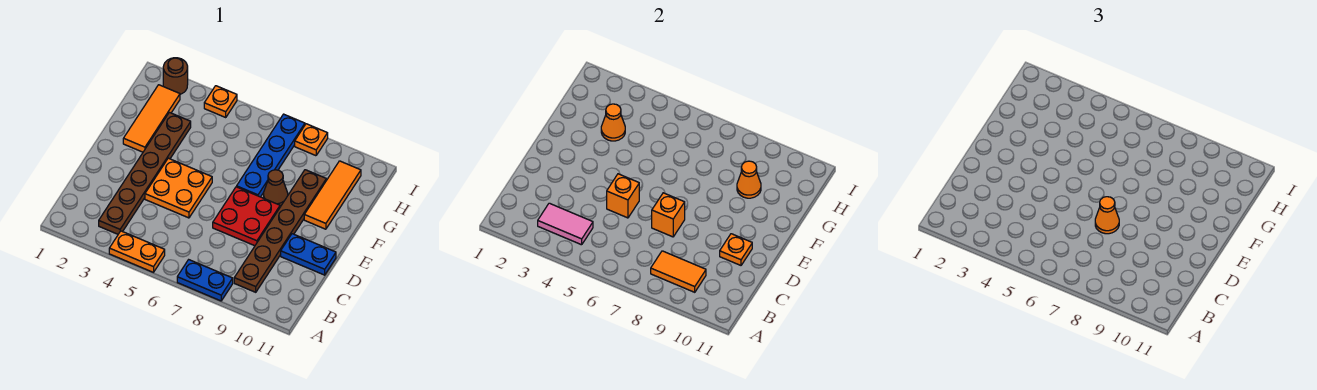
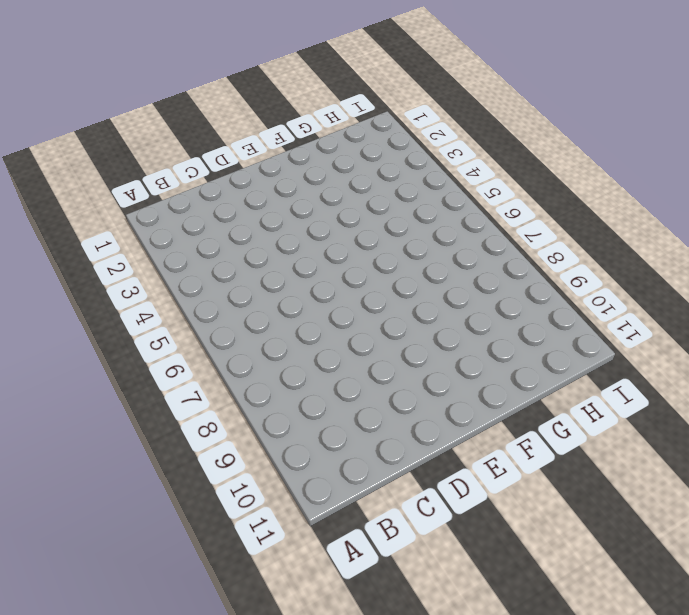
none -> orange plate A4:A5 level 1
none -> blue plate A7:A8 level 1
none -> brown plate B3:G3 level 1

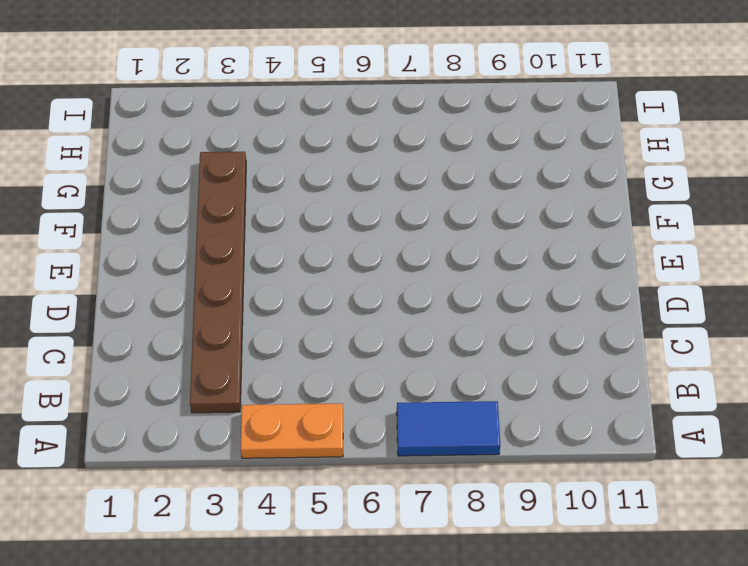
blue tile A7:A8 level 1 -> blue plate A7:A8 level 1
none -> brown plate B9:G9 level 1
none -> orange plate D4:E5 level 1
none -> red plate D7:E8 level 1

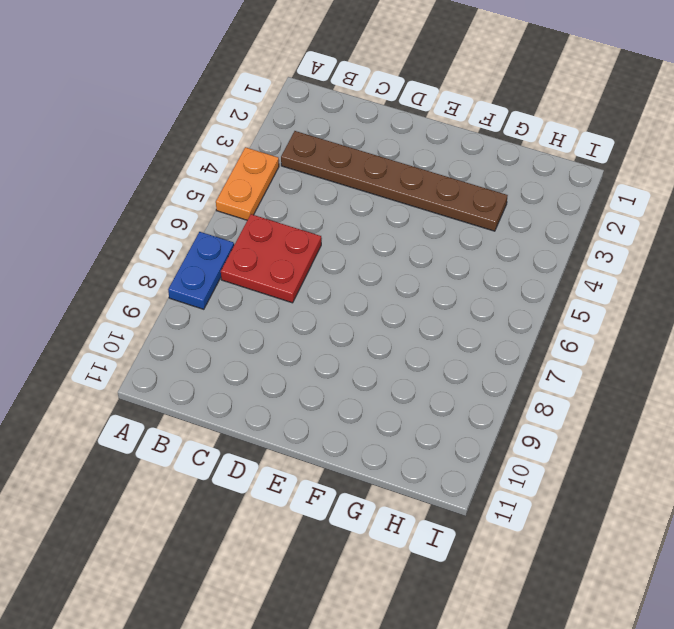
red plate B6:C7 level 1 -> red plate D7:E8 level 1
none -> brown plate B9:G9 level 1
none -> orange plate D4:E5 level 1
none -> blue plate D10:D11 level 1

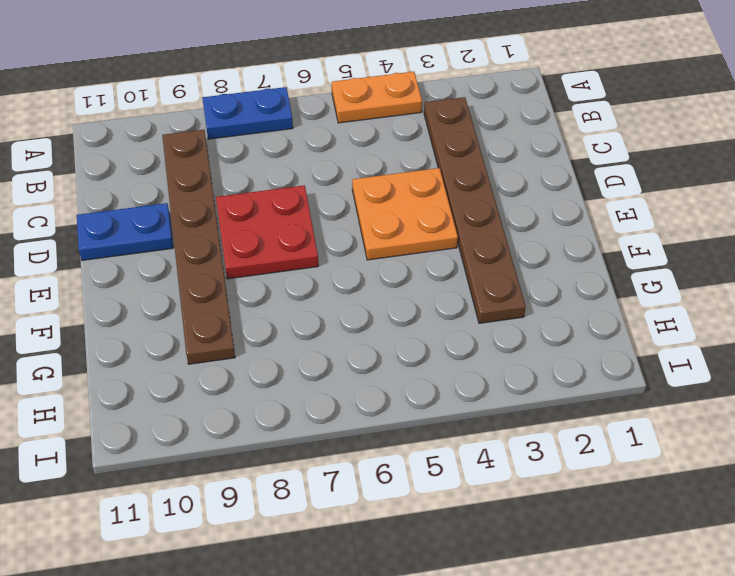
none -> orange tile F2:H2 level 1
none -> blue plate F7:I7 level 1
none -> brown cone F8 level 1

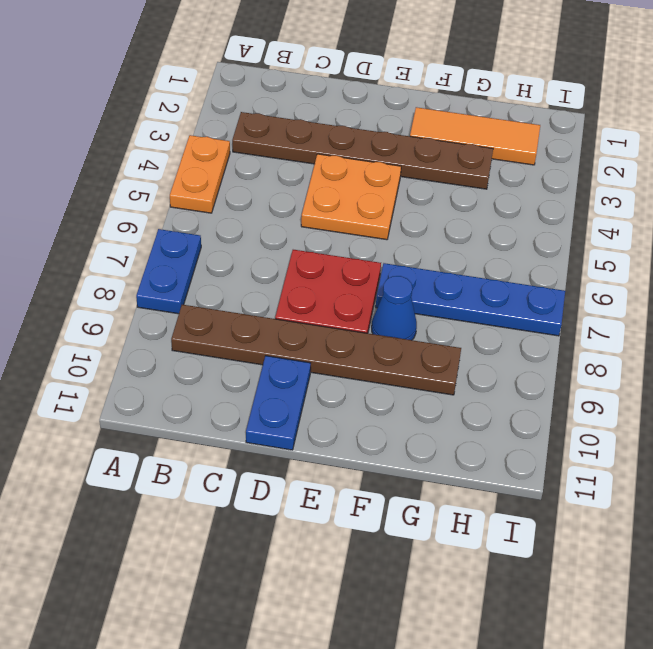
blue cone F8 level 1 -> brown cone F8 level 1
none -> orange tile F10:H10 level 1
none -> brown round brick I2 level 1
none -> orange plate I4 level 1

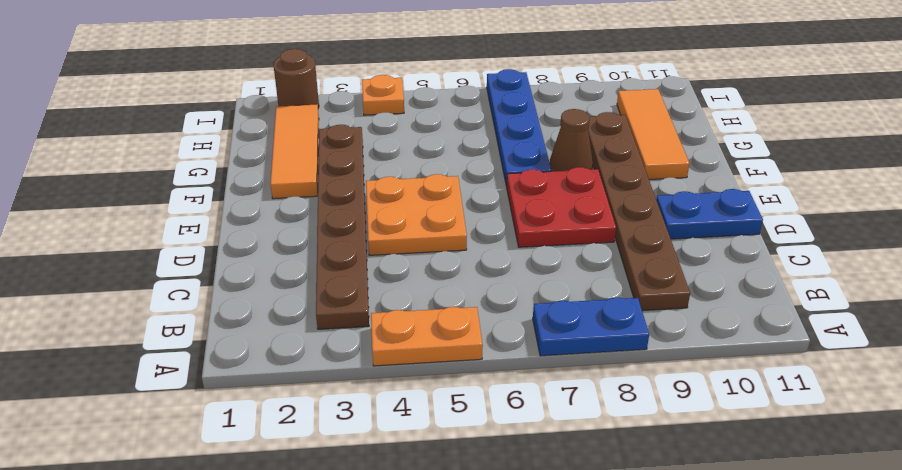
none -> orange plate I8 level 1
none -> pink tile B3:B4 level 2
none -> orange tile B8:B9 level 2

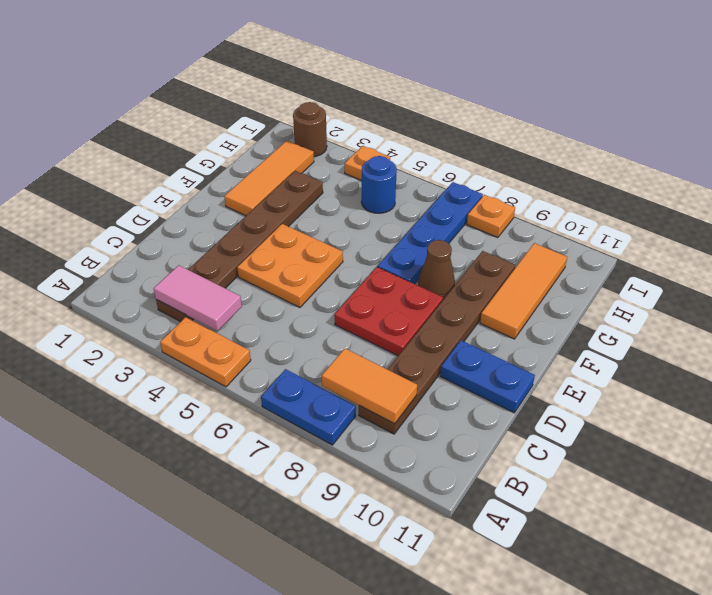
blue round brick H5 level 1 -> none
none -> orange brick D5 level 2
none -> orange brick D7 level 2
none -> orange plate D10 level 2

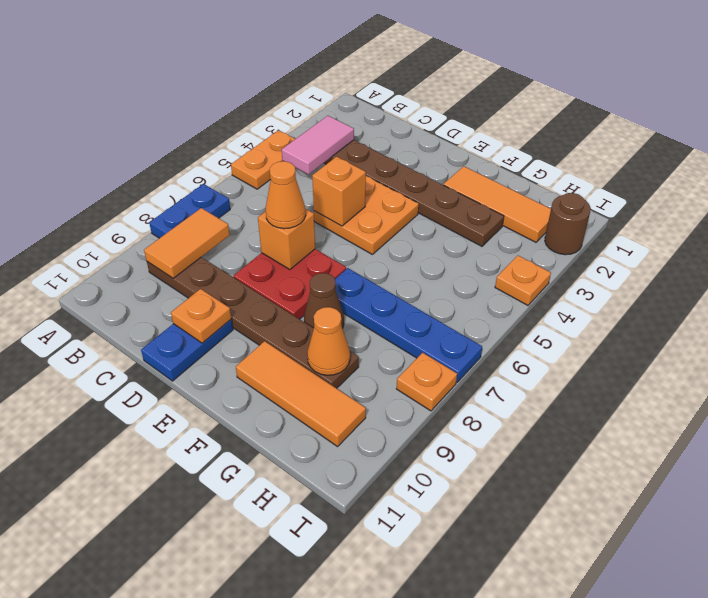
none -> orange cone G3 level 2

